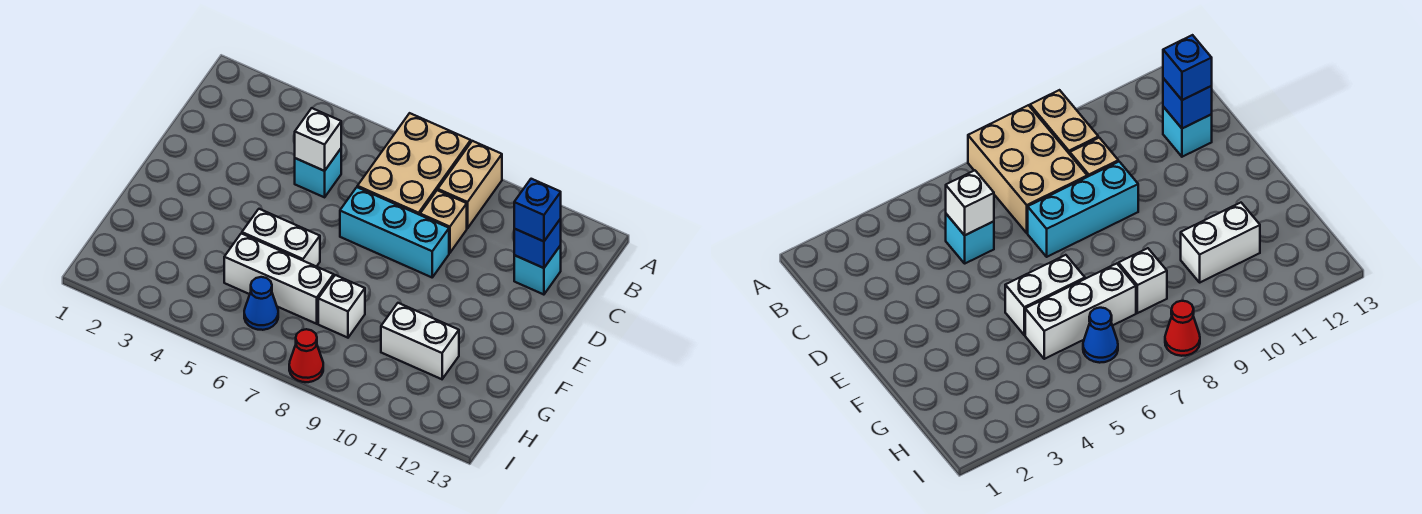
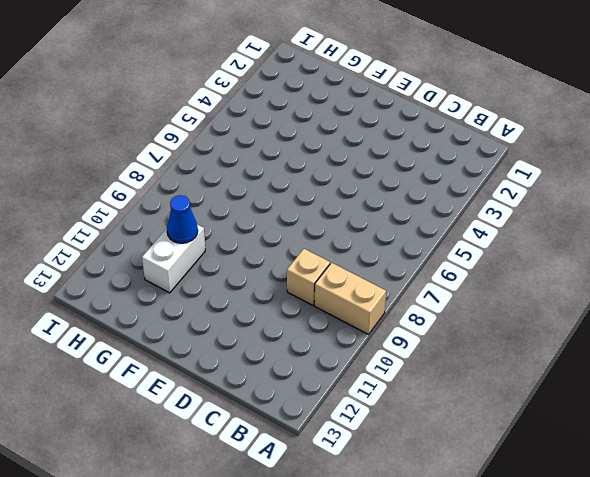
blue cone G10 level 2 -> blue cone H6 level 1
none -> tan brick A7:C8 level 1
none -> cyan brick C5 level 1
none -> cyan brick C12 level 1

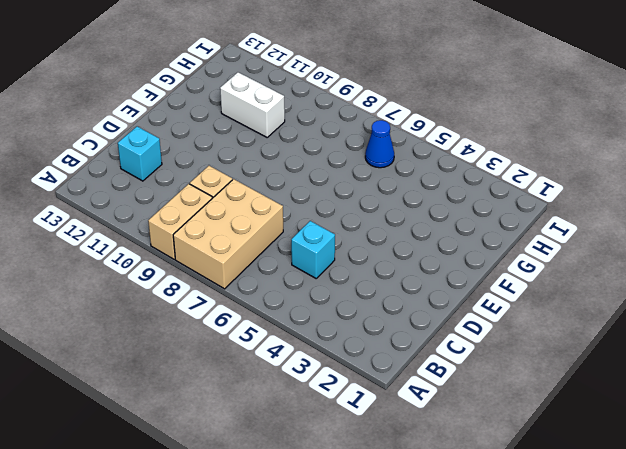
none -> cyan brick D7:D9 level 1
none -> white brick F5:F6 level 1
none -> white brick G5:G7 level 1

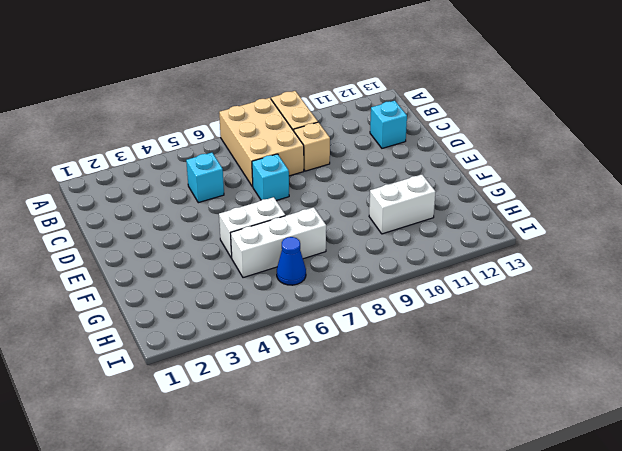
cyan brick D7 level 1 -> cyan brick D7:D9 level 1
none -> white brick G8 level 1
none -> red cone I8 level 1
none -> white brick C5 level 2

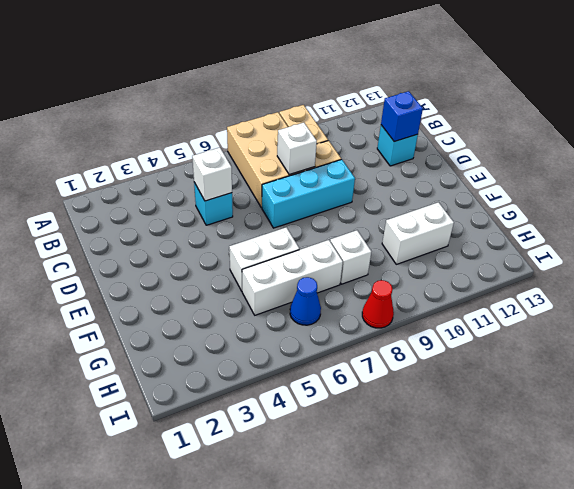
white brick C8 level 2 -> none
none -> blue brick C12 level 3

